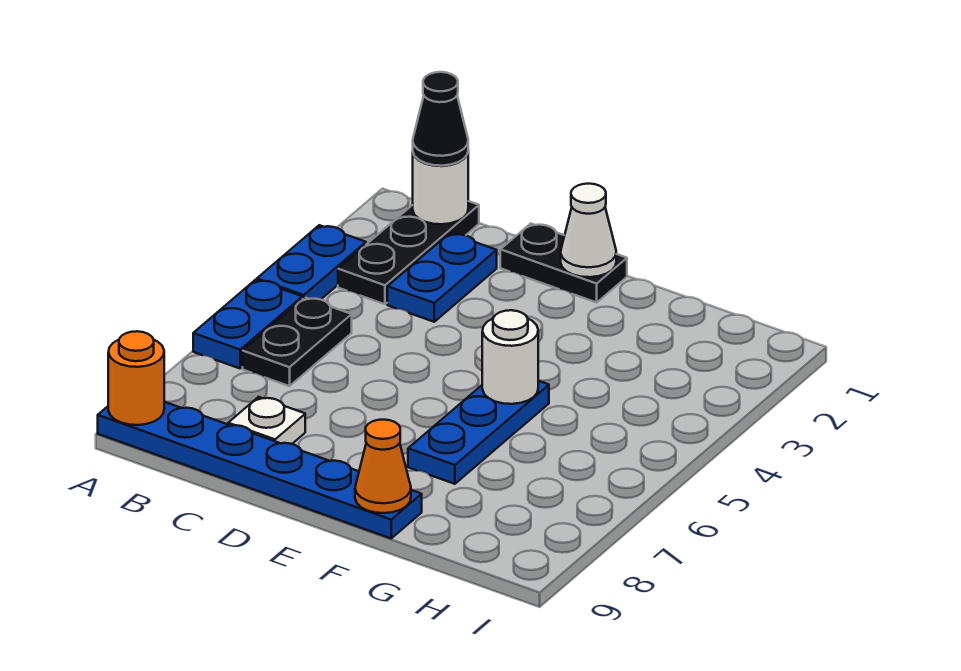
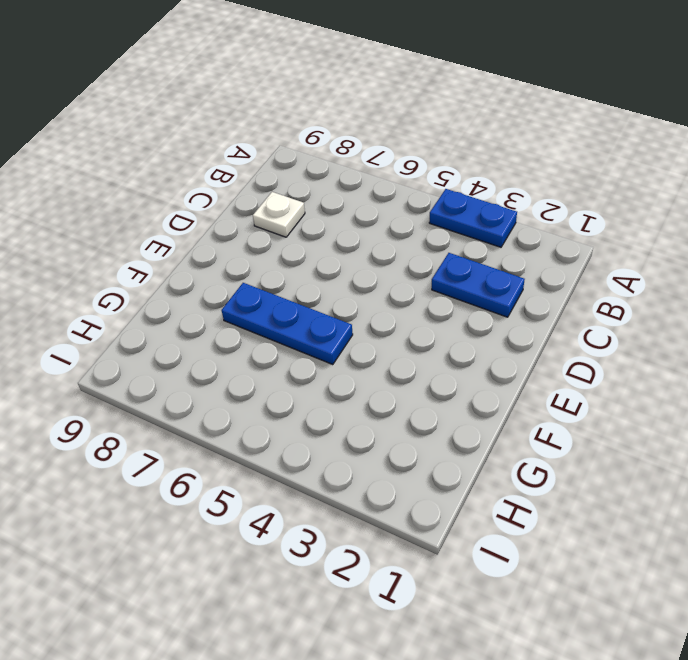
none -> blue plate A5:A6 level 1
none -> blue plate A9:F9 level 1
none -> black plate B1:B3 level 1

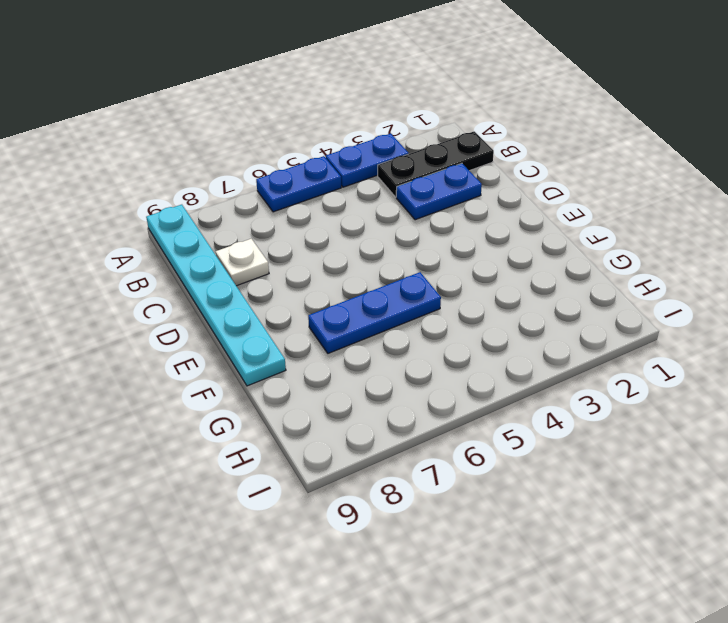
cyan plate A9:F9 level 1 -> blue plate A9:F9 level 1
none -> black plate B5:B6 level 1
none -> black plate D1:E1 level 1
none -> orange round brick A9 level 2

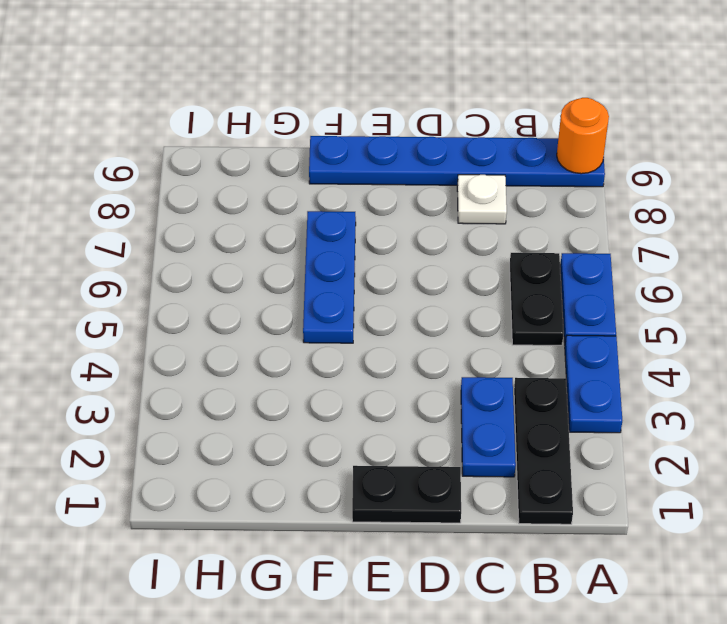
none -> white round brick B1 level 2
none -> white cone E1 level 2
none -> white round brick F5 level 2

